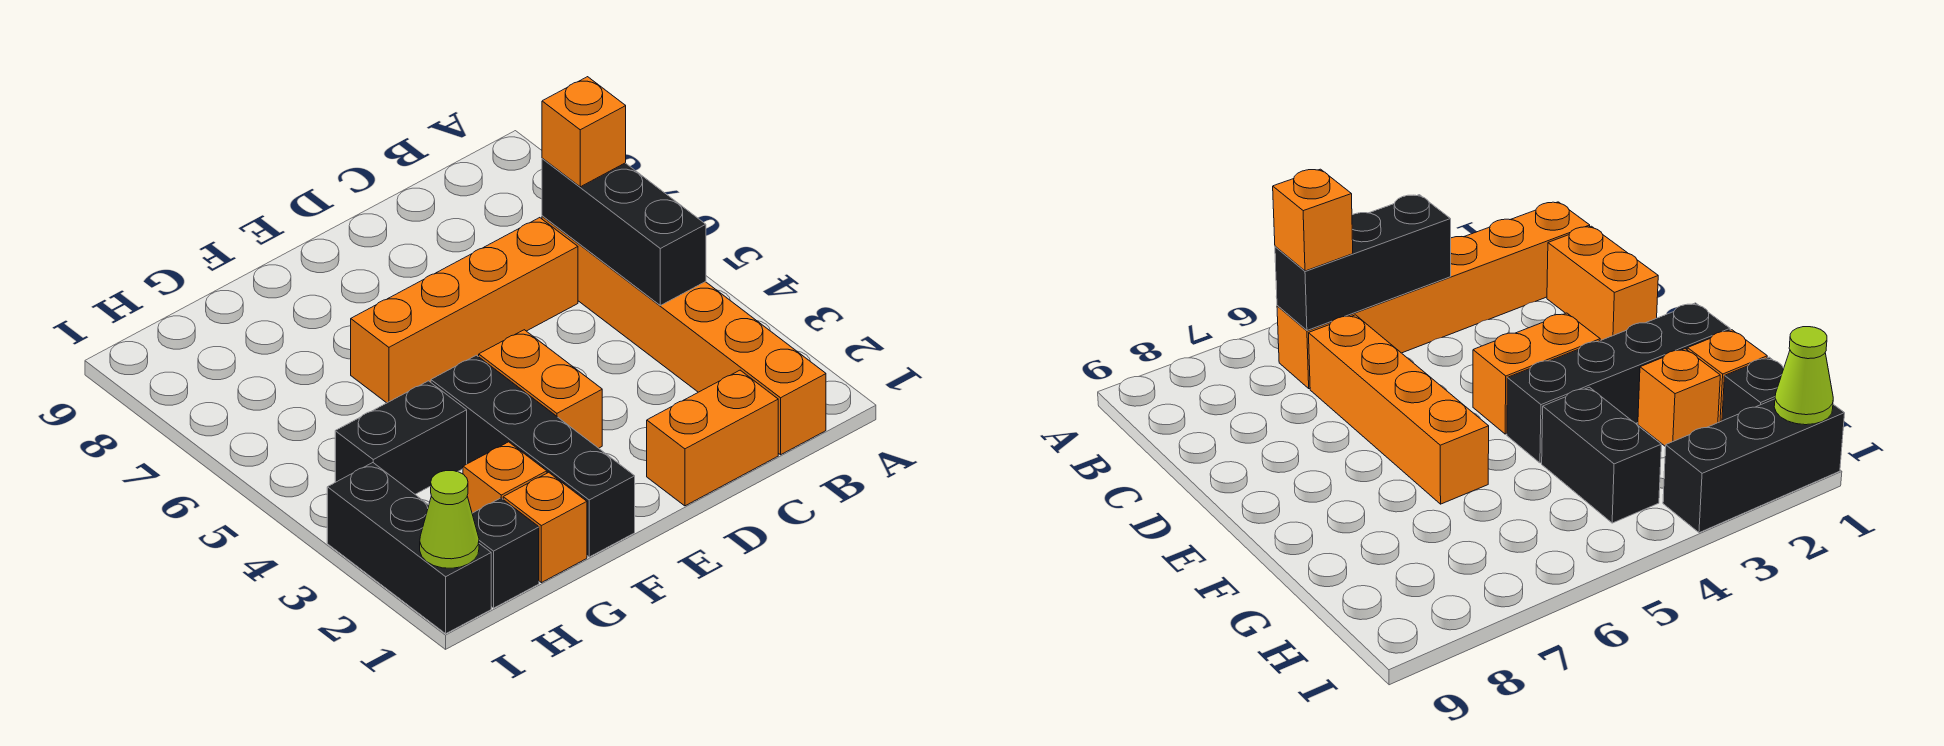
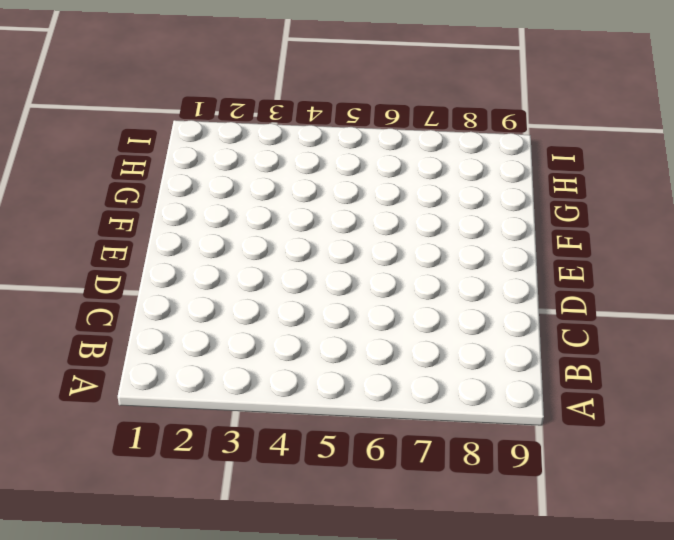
none -> orange brick B1:B6 level 1
none -> orange brick C1:D1 level 1
none -> orange brick C6:F6 level 1

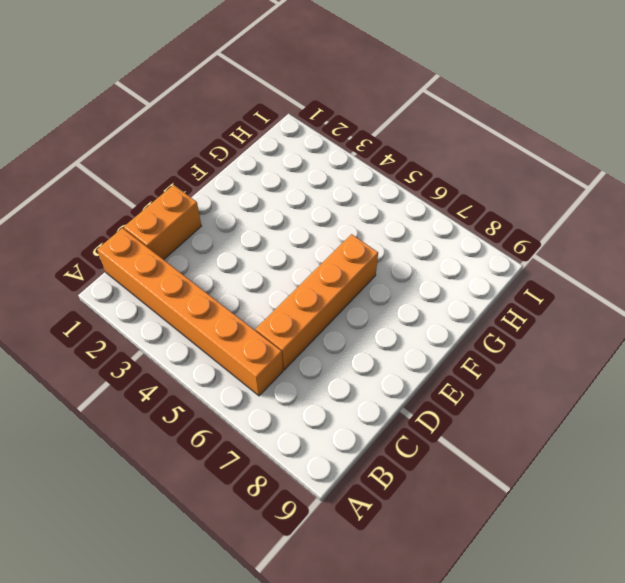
none -> orange brick E3:E4 level 1
none -> black brick F1:F4 level 1
none -> orange brick G1 level 1

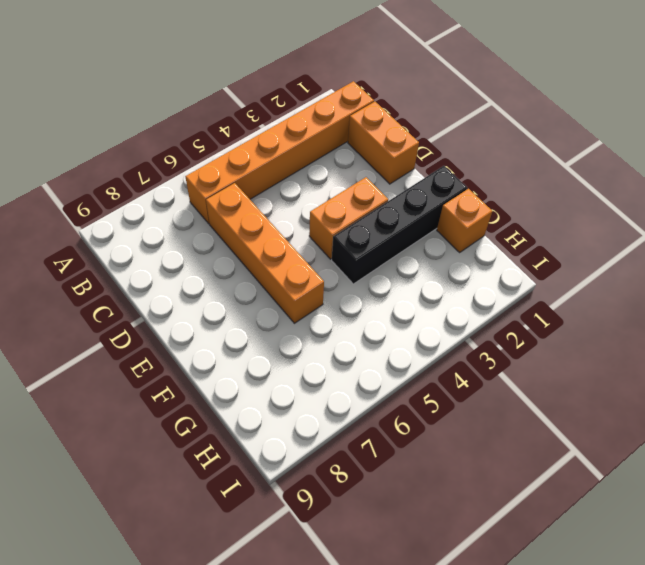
none -> orange brick G2 level 1
none -> black brick G4:H4 level 1
none -> black brick H1 level 1

